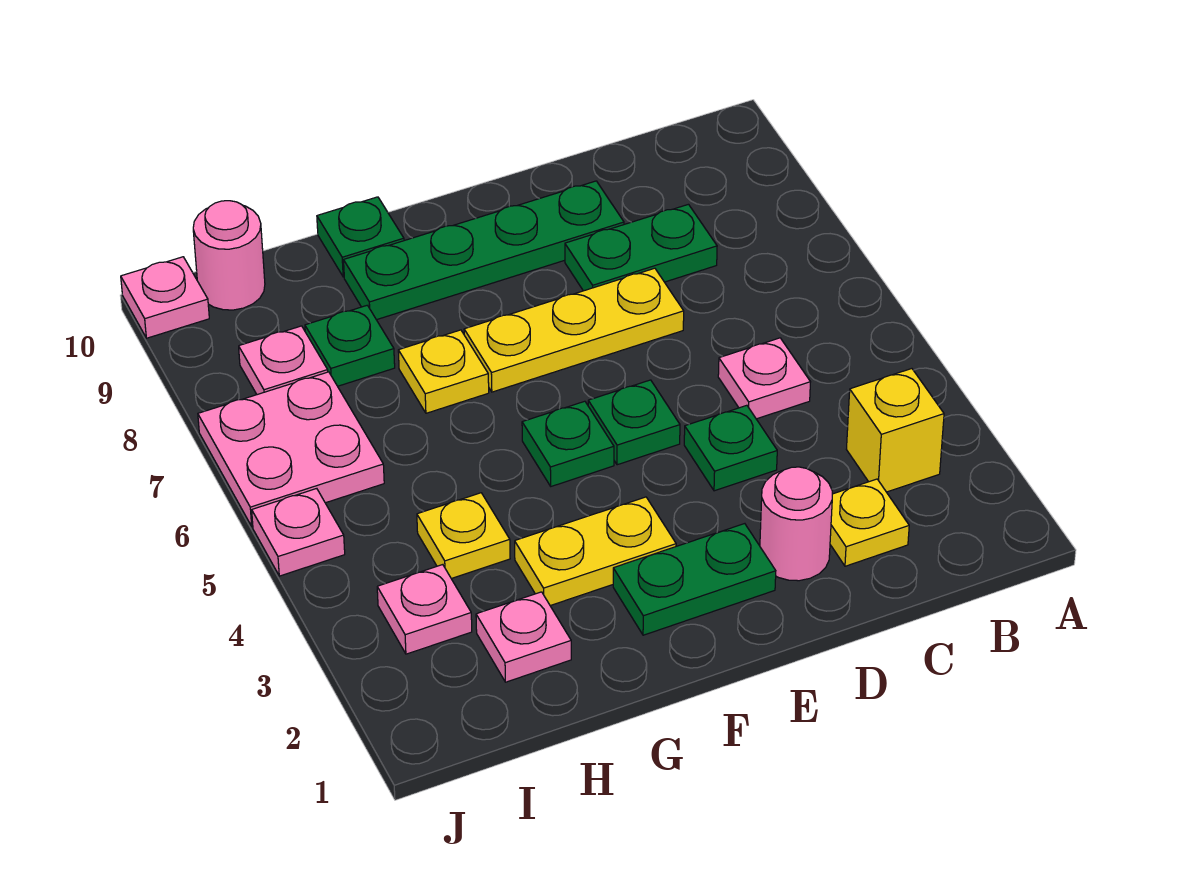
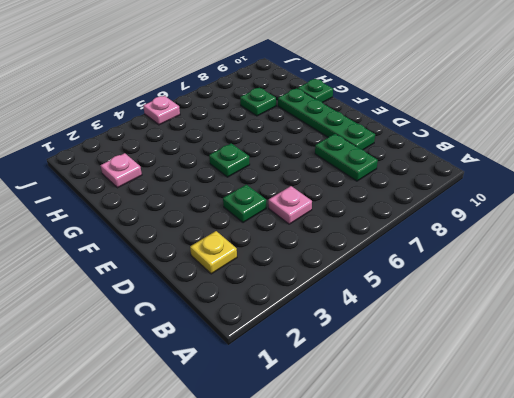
none -> yellow brick B3 level 1
none -> pink round brick D2 level 1
none -> yellow plate D7:F7 level 1

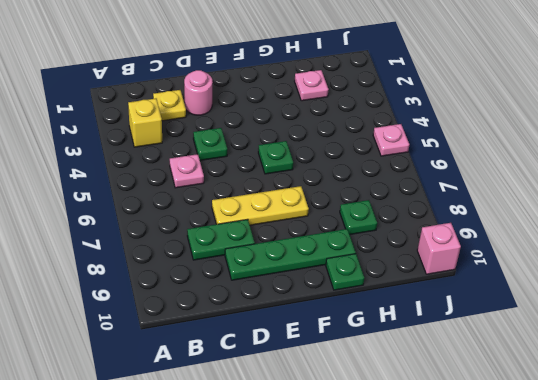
pink brick J10 level 1 -> pink plate J10 level 1
none -> green plate E2:F2 level 1
none -> green plate E5 level 1
none -> yellow plate F3:G3 level 1

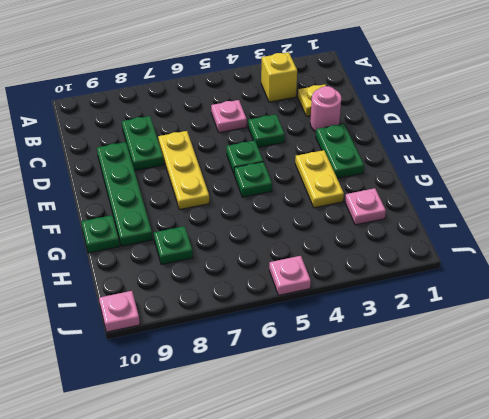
none -> yellow plate G7 level 1
none -> yellow plate H4 level 1
none -> pink plate I3 level 1

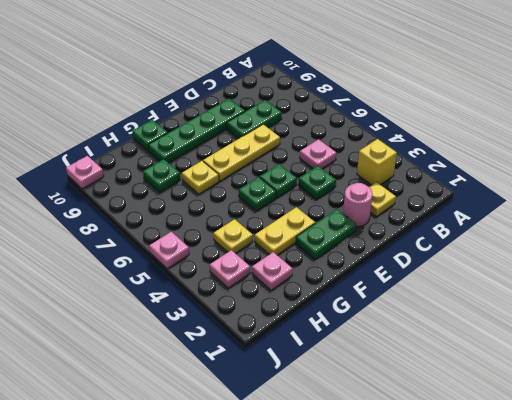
none -> pink plate I6:J7 level 1
none -> pink plate I8 level 1
none -> pink round brick I10 level 1

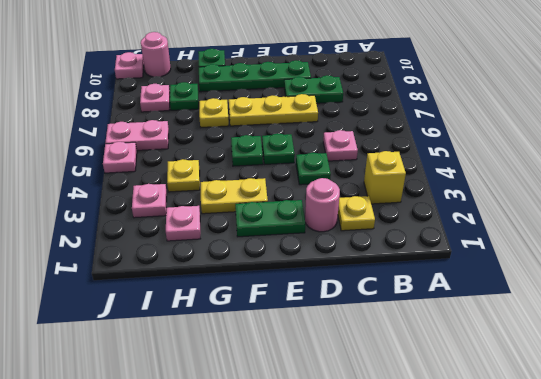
pink plate I6:J6 level 1 -> pink plate I6:J7 level 1

